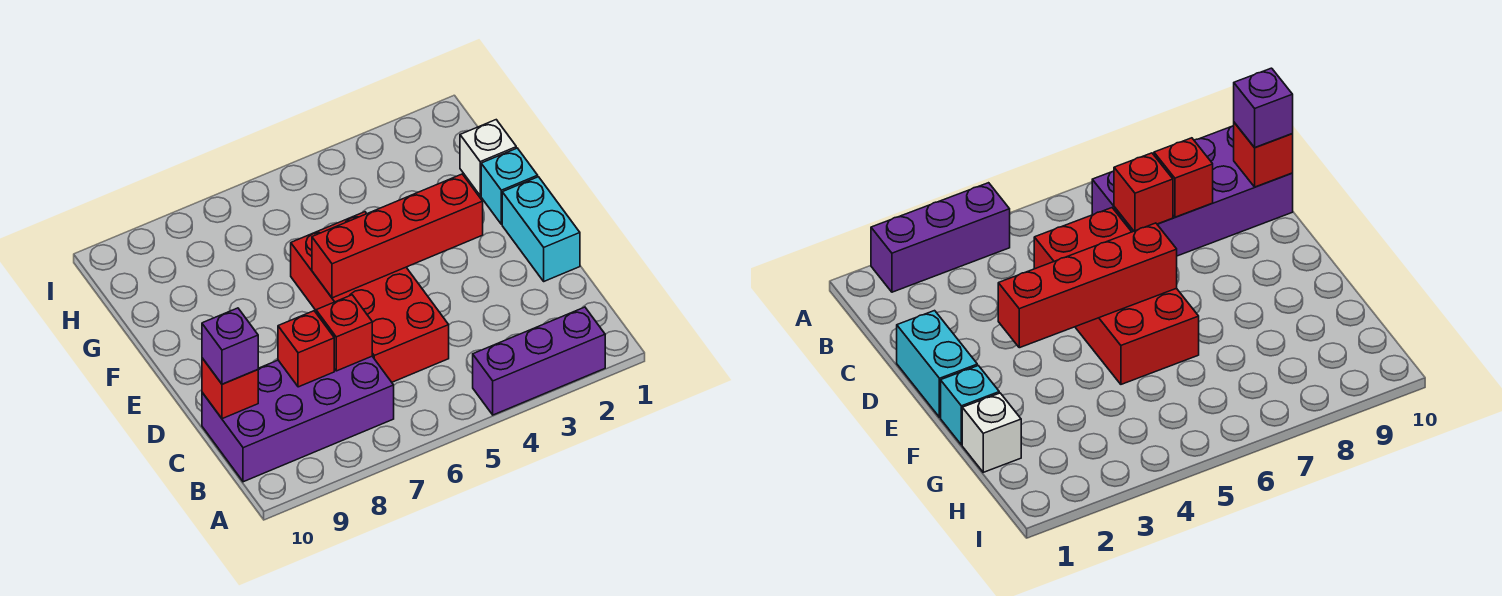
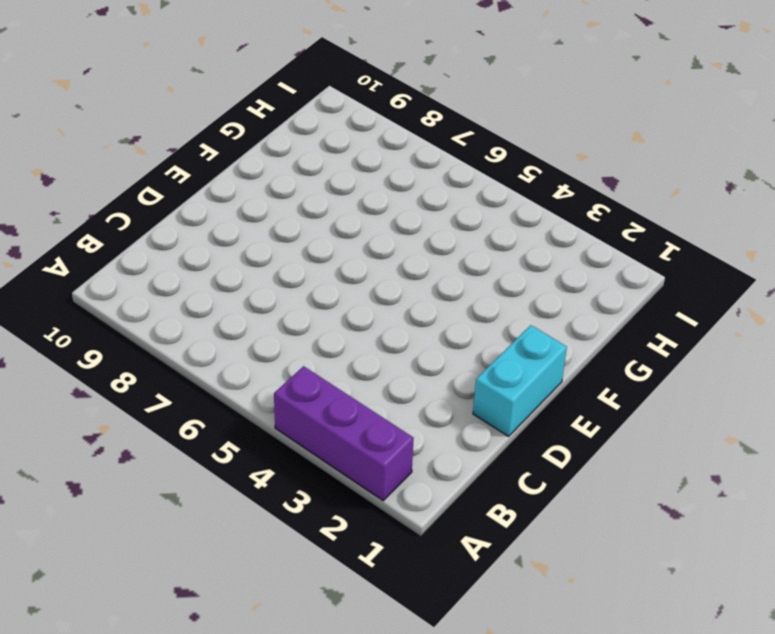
none -> purple brick B7:C10 level 1
none -> red brick C5:F6 level 1

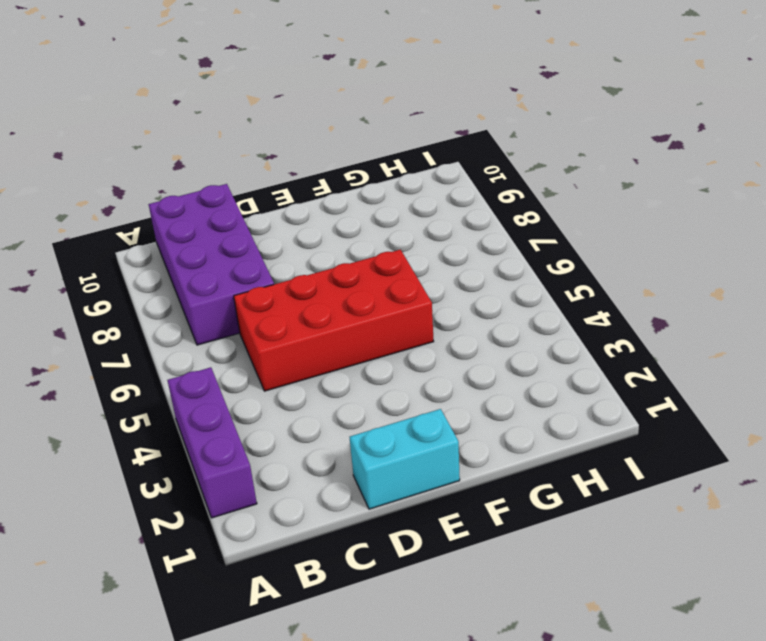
none -> cyan brick F1 level 1
none -> white brick G1 level 1

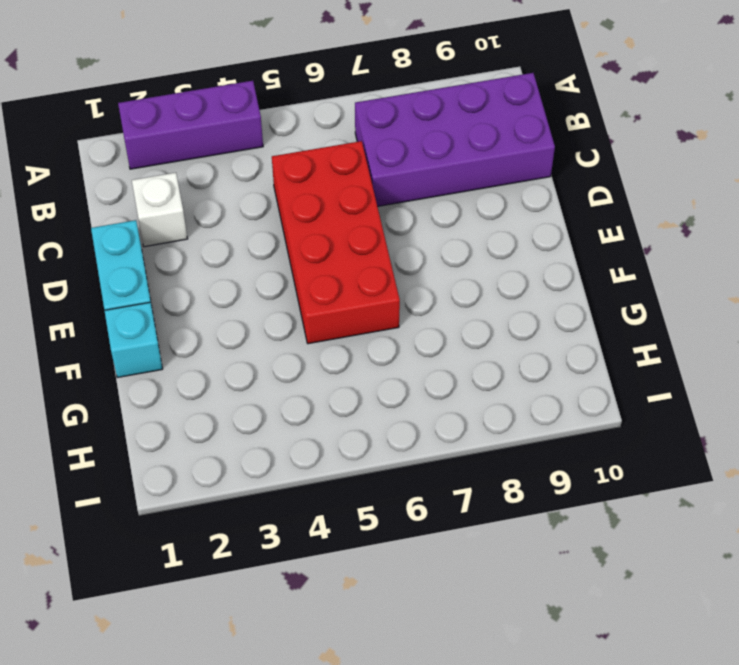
white brick C2 level 1 -> white brick G1 level 1
none -> red brick C7 level 2
none -> red brick C8 level 2

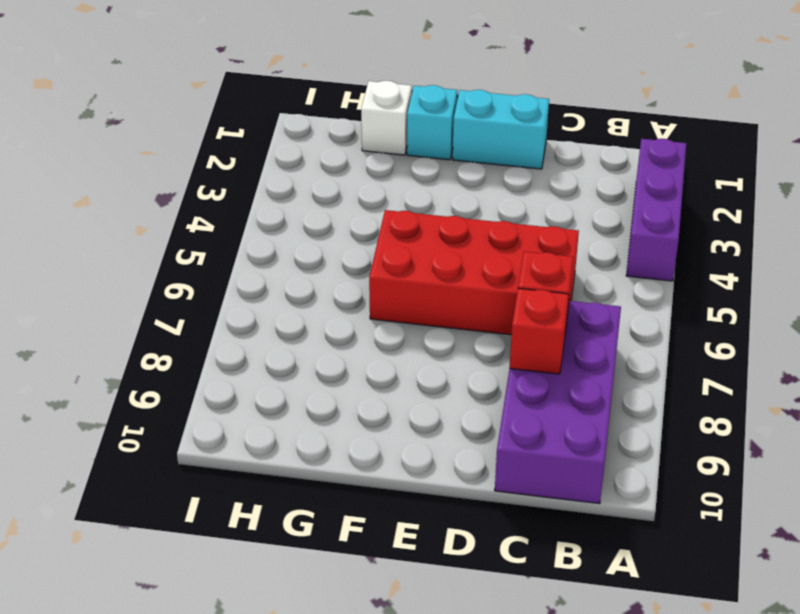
none -> red brick C10 level 2
none -> red brick E3:E6 level 2

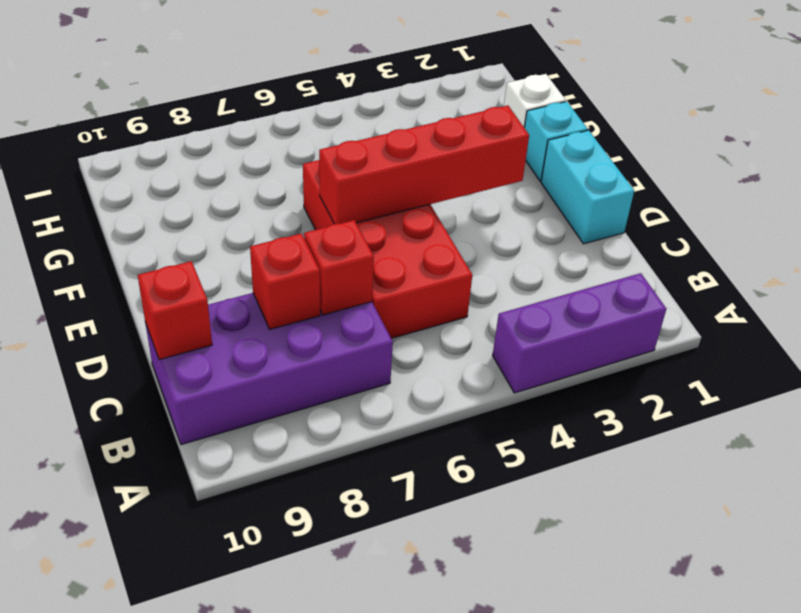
none -> purple brick C10 level 3

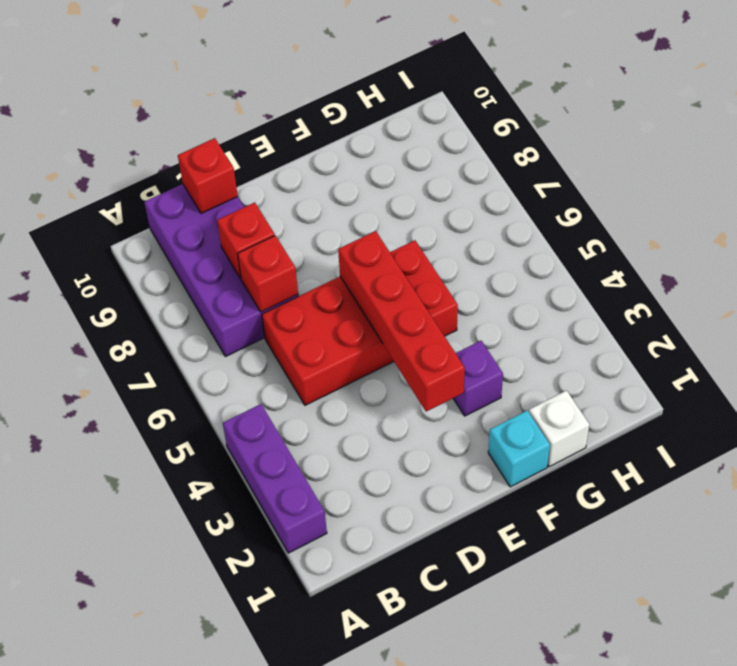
purple brick F3 level 1 -> purple brick C10 level 3
none -> cyan brick D1:E1 level 1

